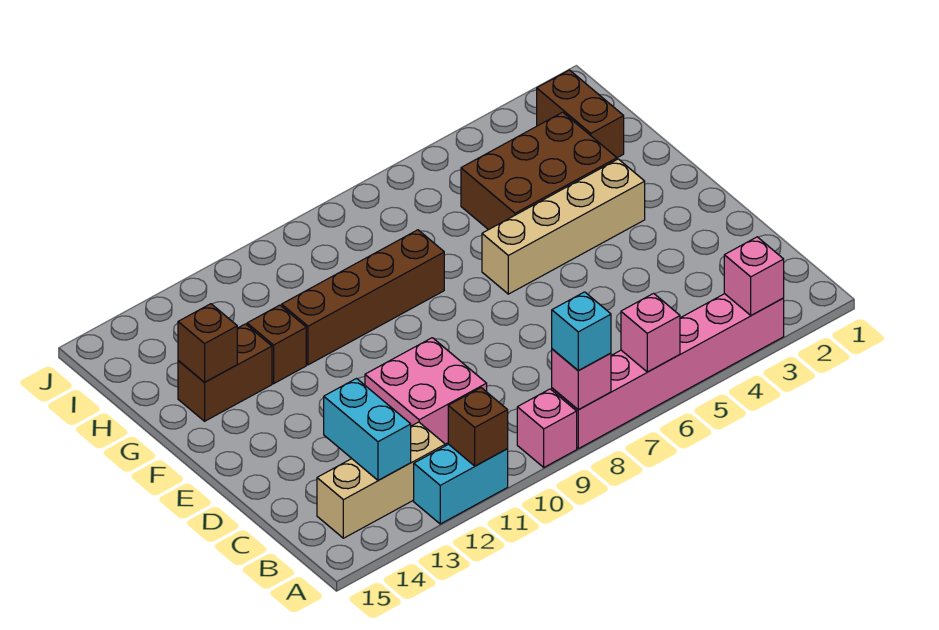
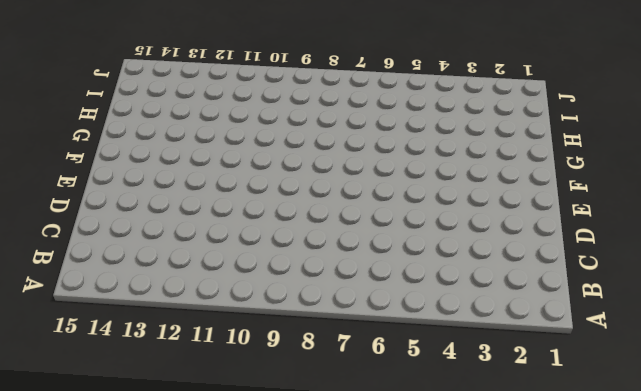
none -> pink brick A3:A8 level 1
none -> pink brick A9 level 1
none -> cyan brick A11:A12 level 1

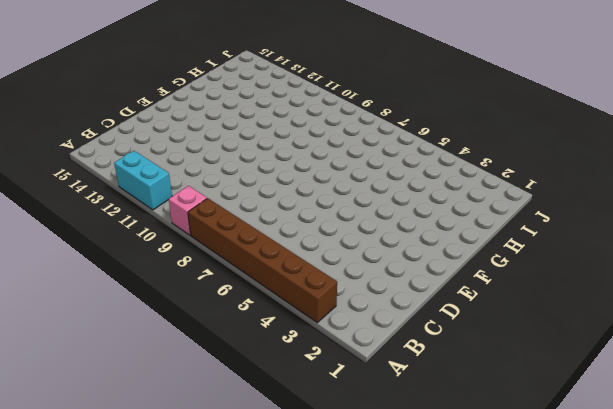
brown brick A3:A8 level 1 -> pink brick A3:A8 level 1
none -> tan brick B12:B14 level 1
none -> pink brick C10:D11 level 1
none -> tan brick F3:F6 level 1

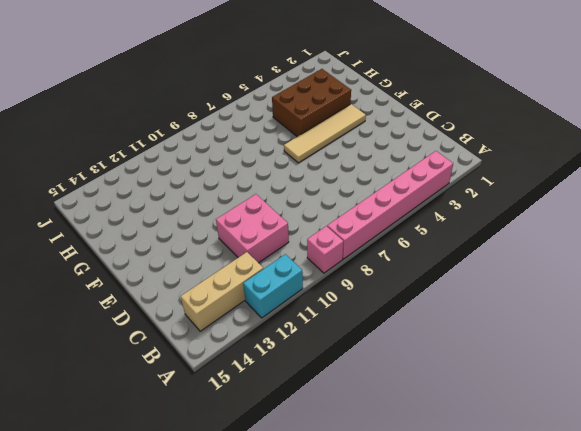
tan tile F3:F6 level 1 -> tan brick F3:F6 level 1
none -> brown brick G8:G11 level 1
none -> brown brick G12 level 1
none -> brown brick G13:G14 level 1

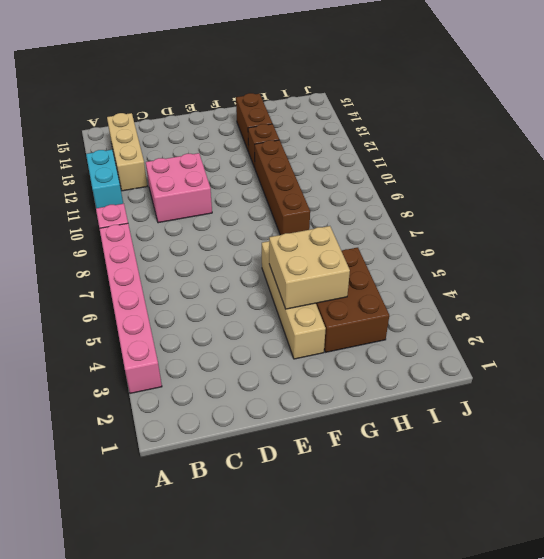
tan brick F4:G5 level 2 -> none
none -> brown brick H2:I2 level 1
none -> pink brick A3 level 2
none -> pink brick A6 level 2

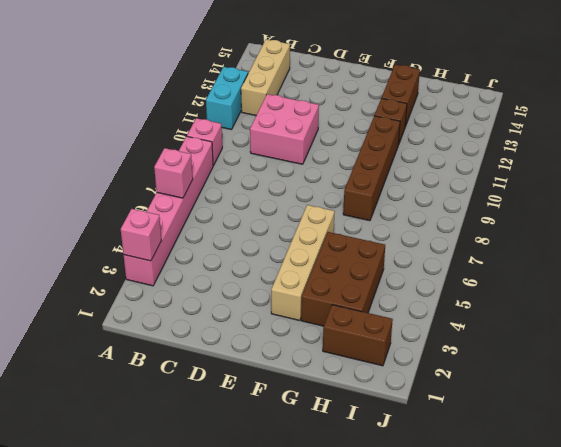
none -> pink brick A8 level 2
none -> brown brick A11 level 2
none -> cyan brick B13:C13 level 2

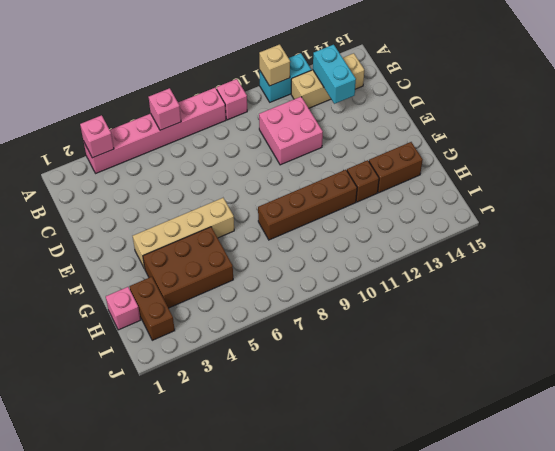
tan brick A11 level 2 -> brown brick A11 level 2
pink brick H1 level 1 -> pink brick A8 level 2
none -> brown brick G14 level 2
none -> cyan brick A8 level 3

